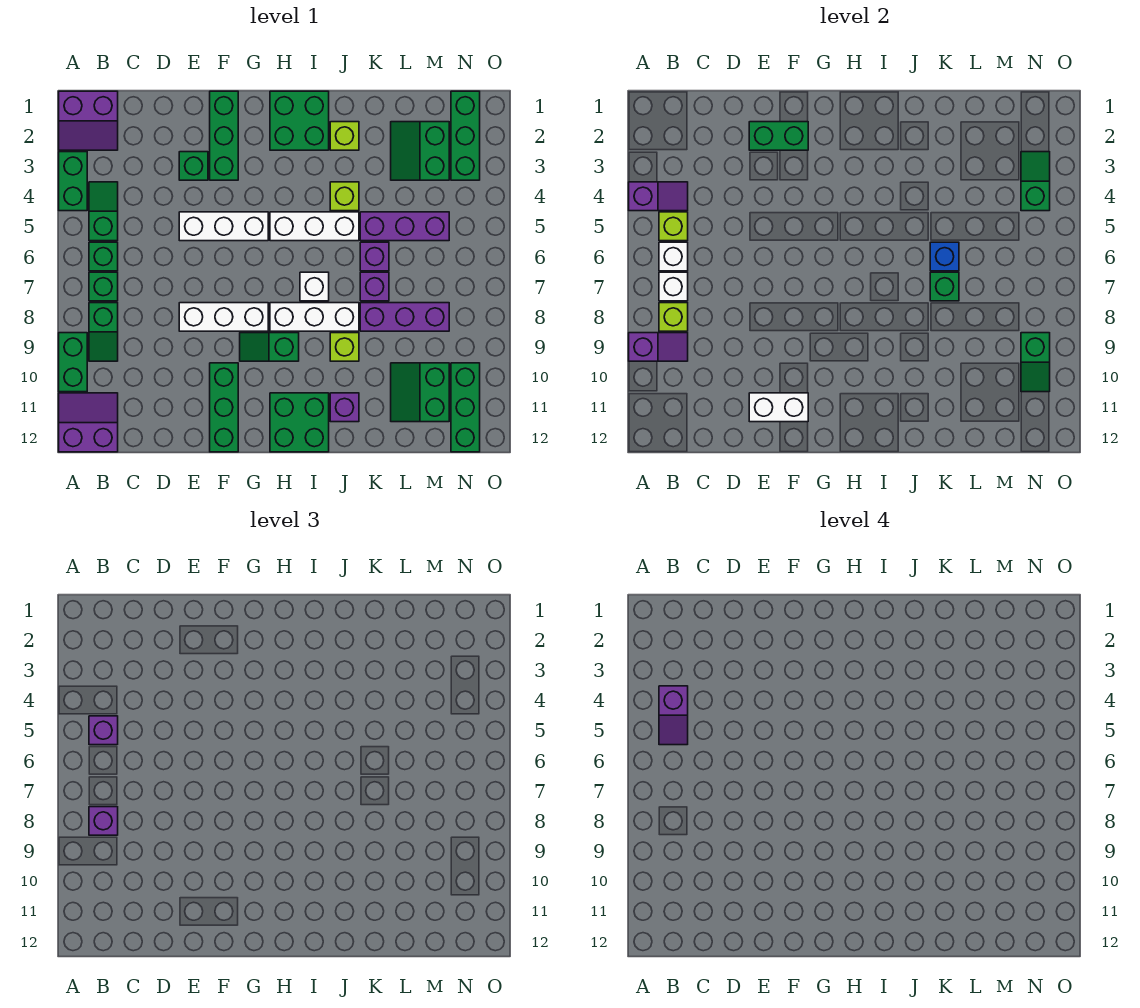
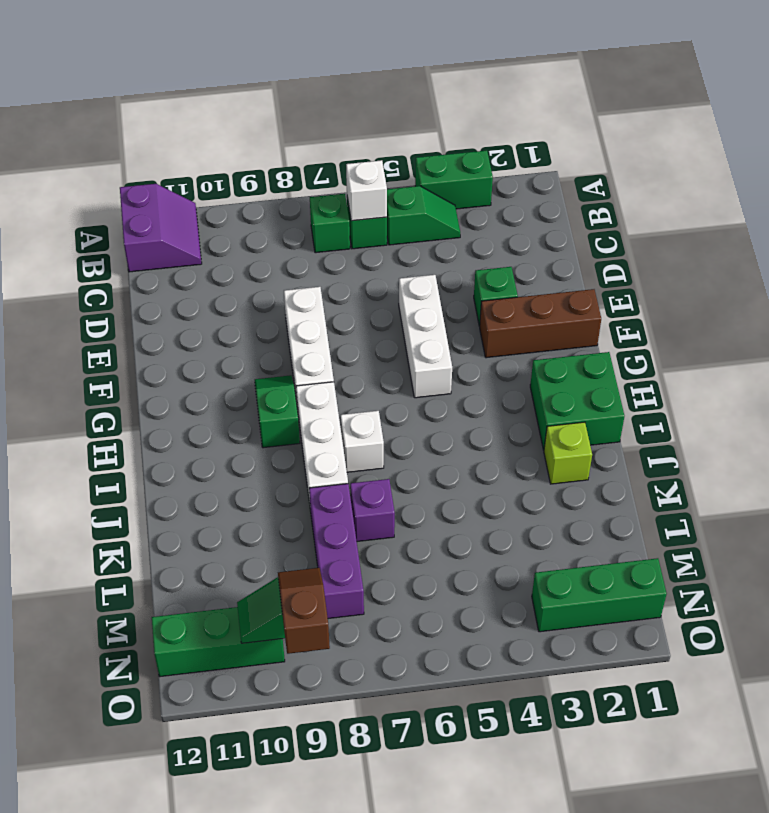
brown brick F1:F3 level 1 -> green brick F1:F3 level 1
brown slope N9:O9 level 3 top O -> none
none -> purple slope A1:B2 level 1 top 1
none -> green brick A9:A10 level 1
none -> green slope B8:B9 level 1 top 8
none -> green brick F10:F12 level 1

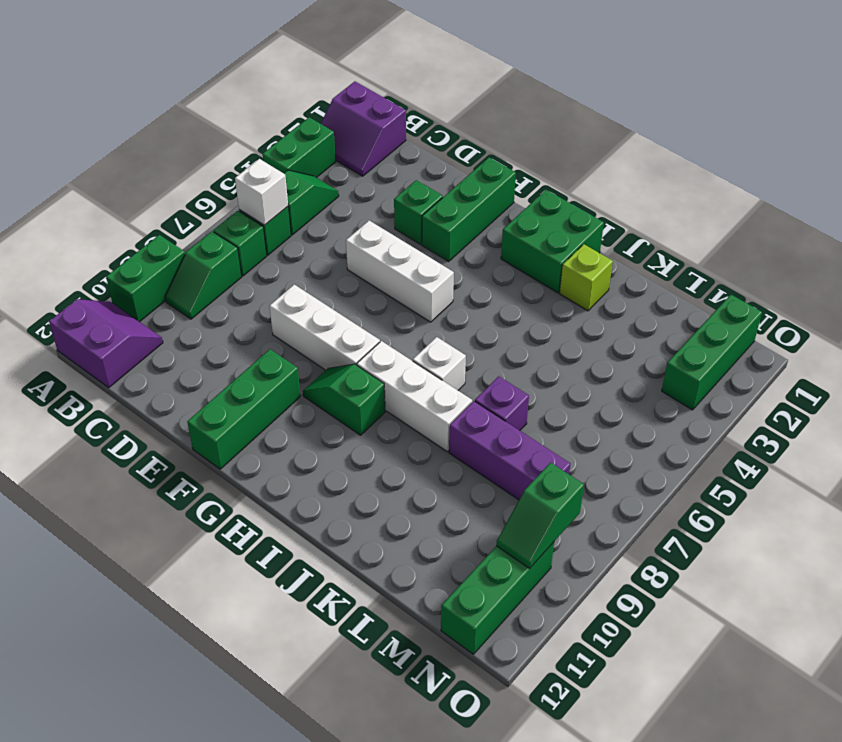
none -> white brick H5:J5 level 1
none -> green brick H11:I12 level 1
none -> lime brick J4 level 1
none -> lime brick J9 level 1

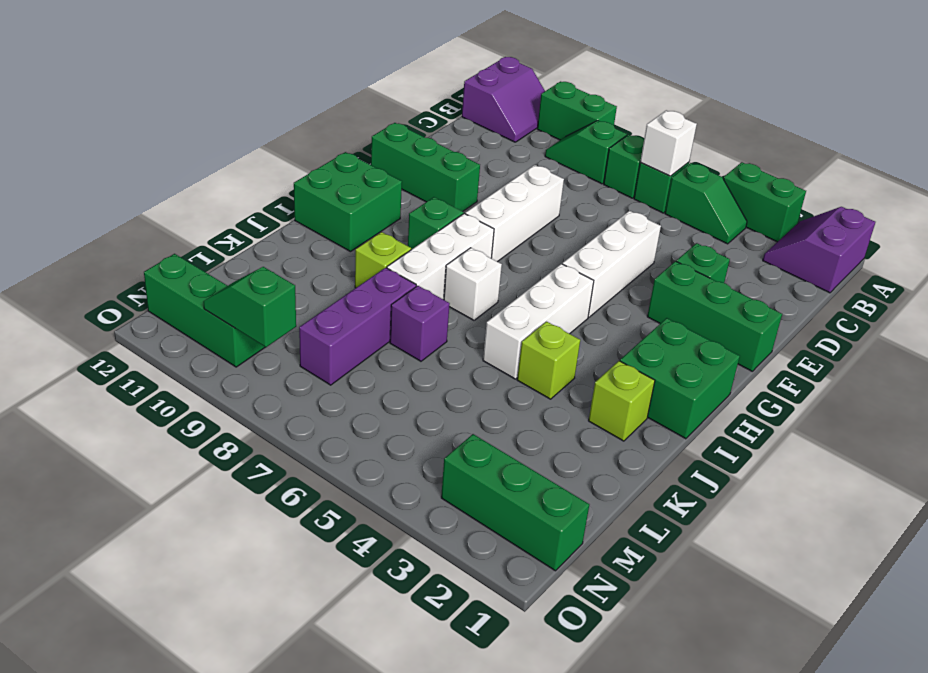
none -> purple brick J11 level 1
none -> purple brick K5:M5 level 1
none -> purple brick K6 level 1
none -> green slope L2:M3 level 1 top M

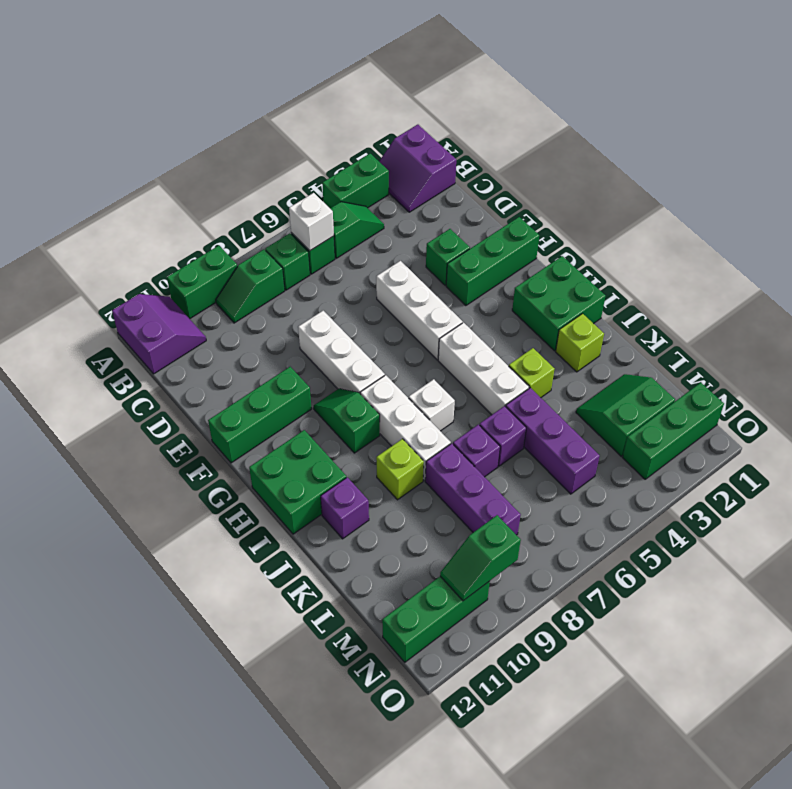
none -> green slope L10:M11 level 1 top M
none -> purple slope A4:B4 level 2 top A
none -> purple slope A9:B9 level 2 top A
none -> lime brick B5 level 2

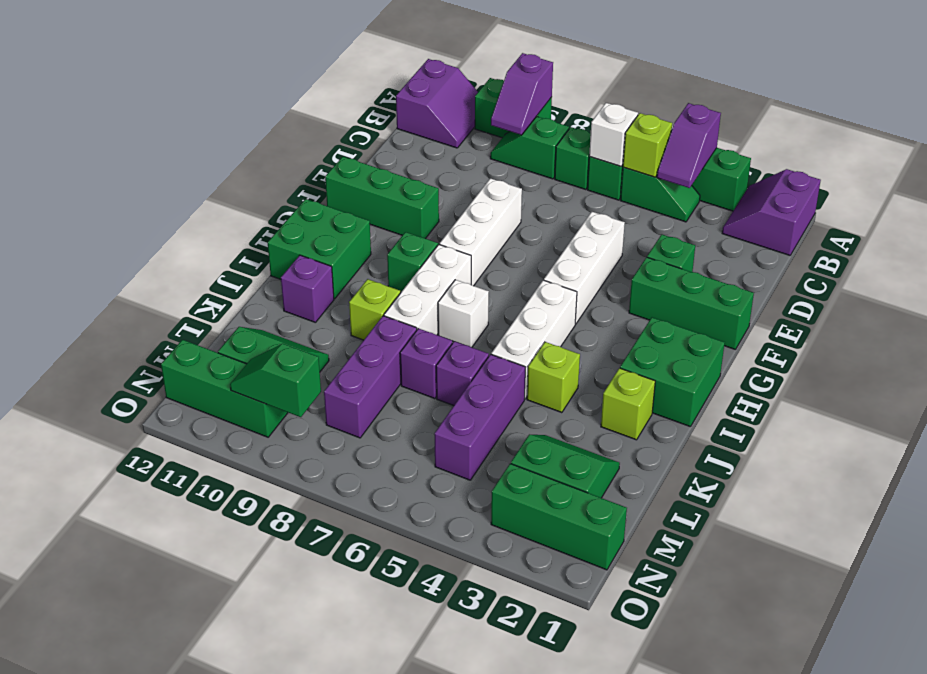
none -> white brick B7 level 2
none -> lime brick B8 level 2
none -> green brick E2:F2 level 2
none -> white brick E11:F11 level 2

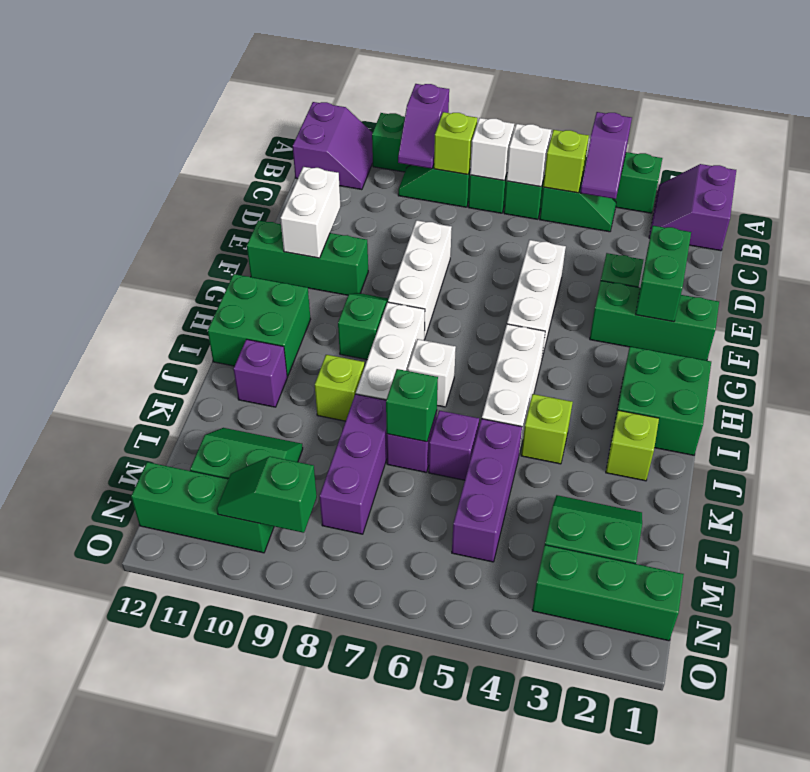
none -> blue brick K6 level 2
none -> green slope N3:N4 level 2 top 4
none -> purple brick B5 level 3
none -> purple brick B8 level 3

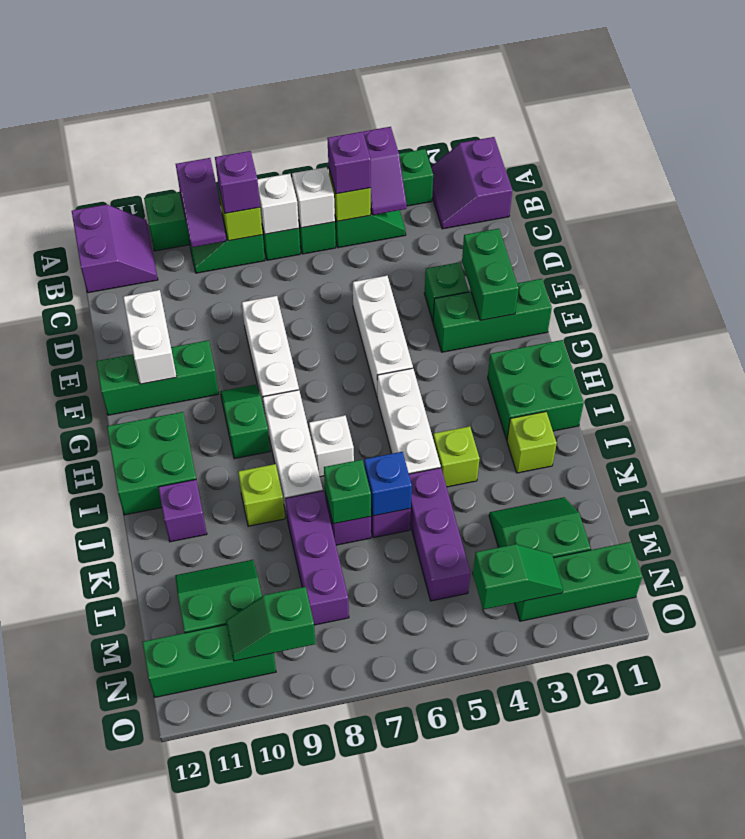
none -> purple slope B4:B5 level 4 top 4

